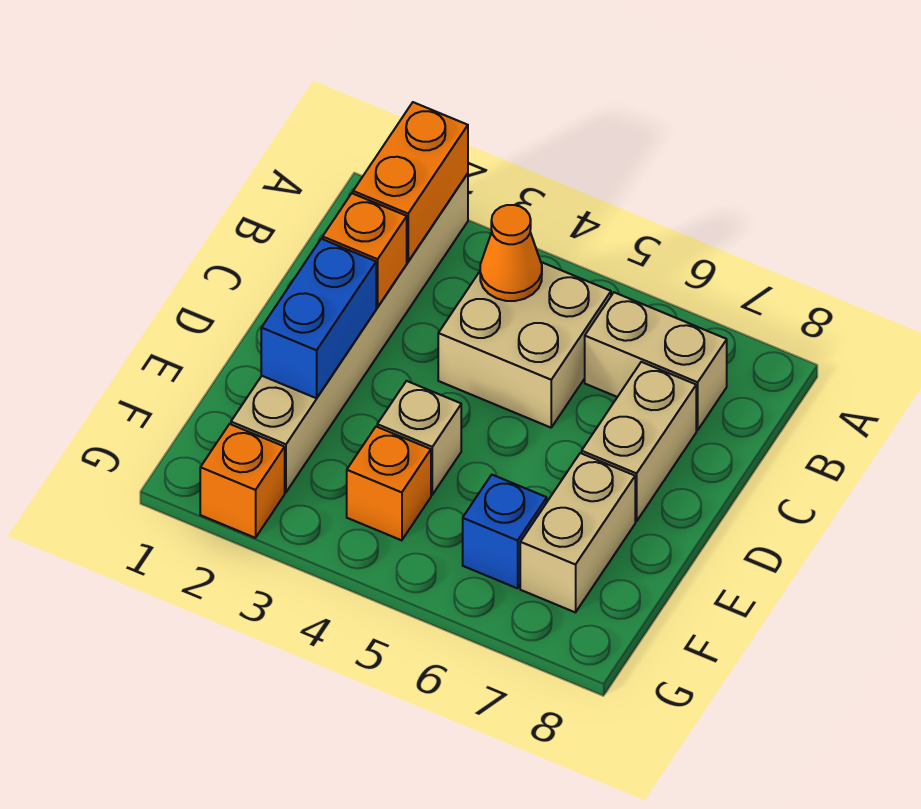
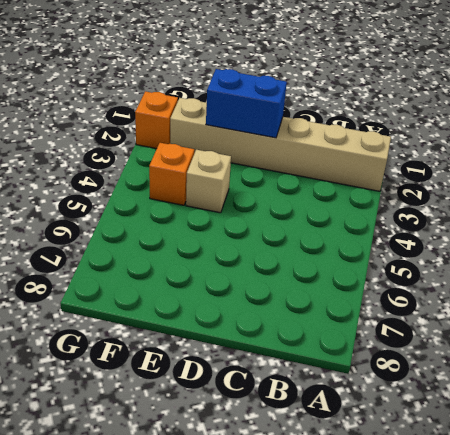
none -> tan brick B4:C5 level 1
none -> tan brick B6:B7 level 1
none -> tan brick C7:D7 level 1

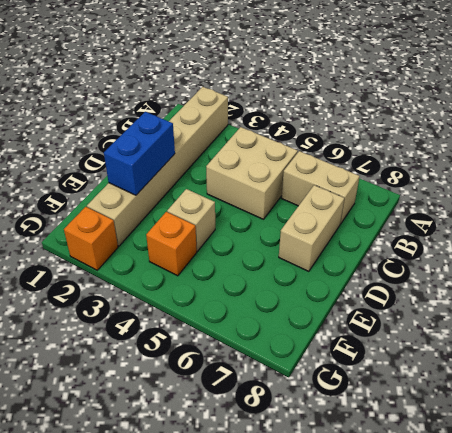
none -> tan brick E7:F7 level 1
none -> blue brick F6 level 1
none -> orange brick A2:B2 level 2

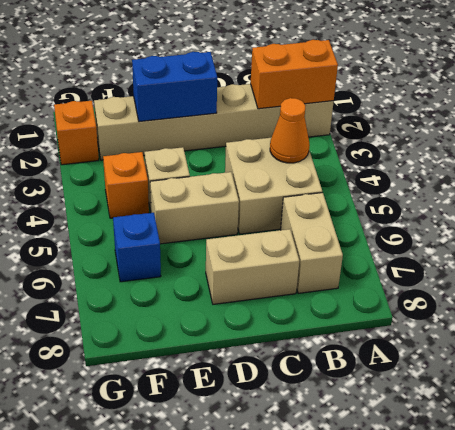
tan brick D5:E5 level 1 -> tan brick E7:F7 level 1
none -> orange brick C2 level 2

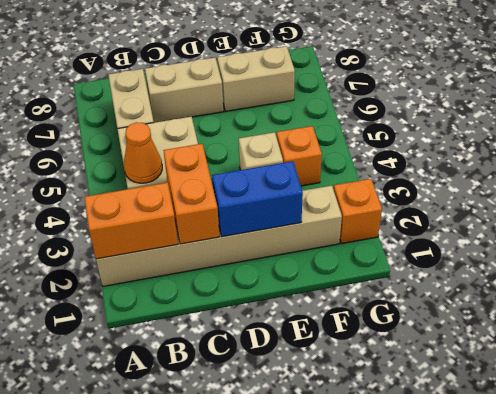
orange brick C2:C3 level 2 -> orange brick C2 level 2
none -> blue brick F6 level 1

